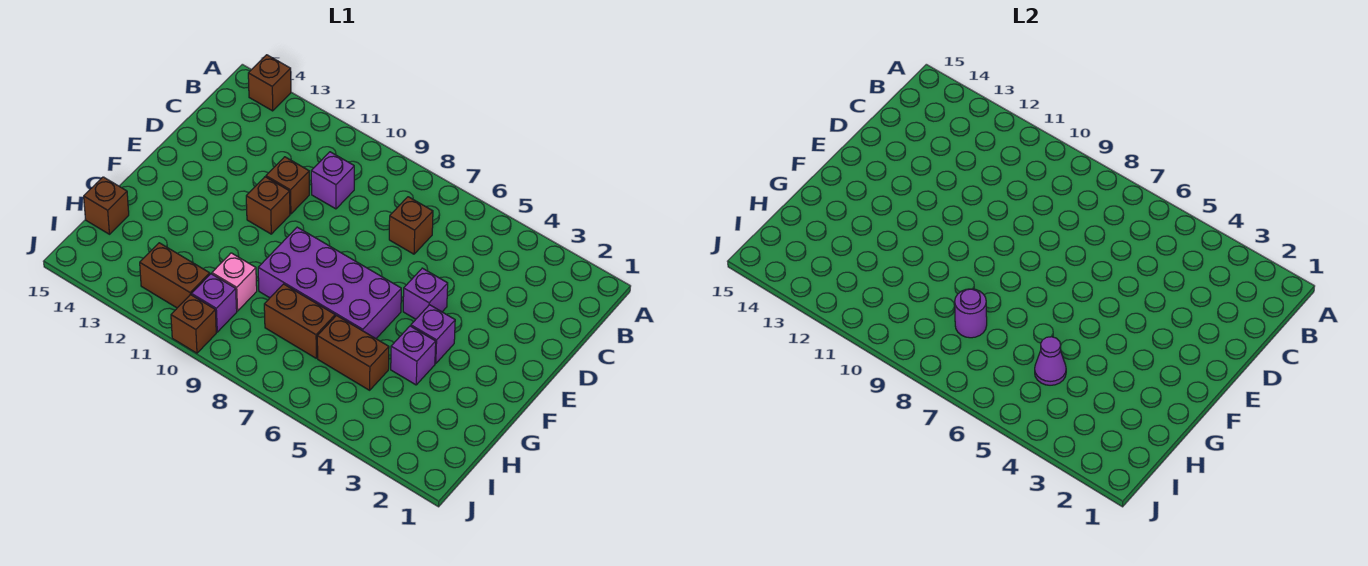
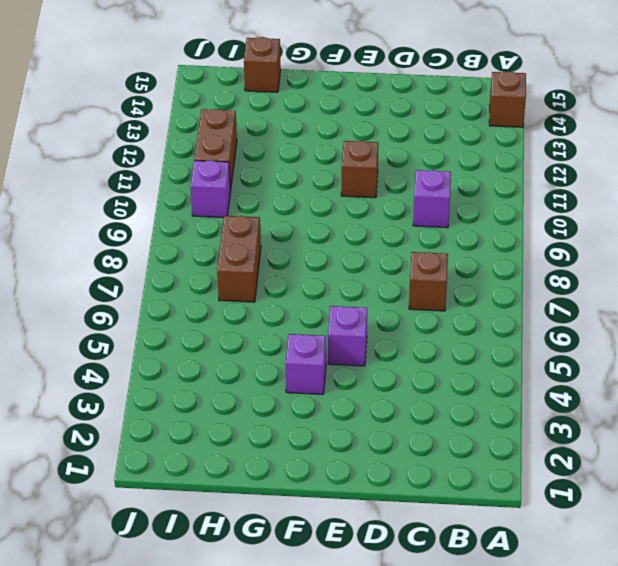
none -> brown brick D11 level 1
none -> purple brick F6:G9 level 1
none -> purple brick G4 level 1

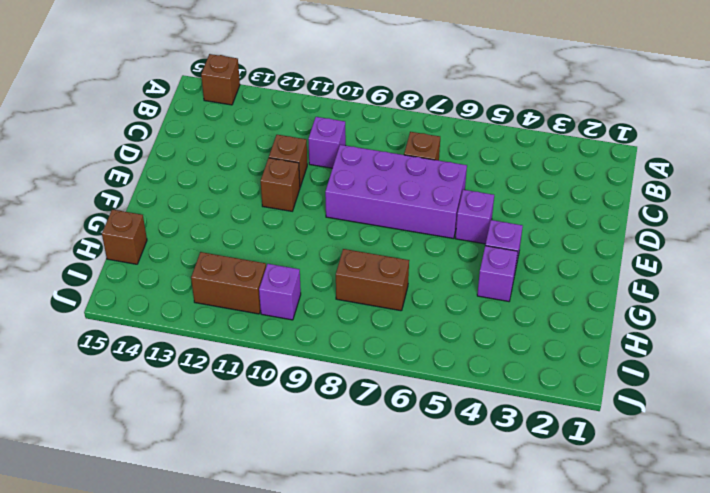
purple brick D6:E9 level 1 -> purple brick F6:G9 level 1
none -> brown brick H5:H6 level 1
none -> pink brick H10 level 1
none -> brown brick J10 level 1

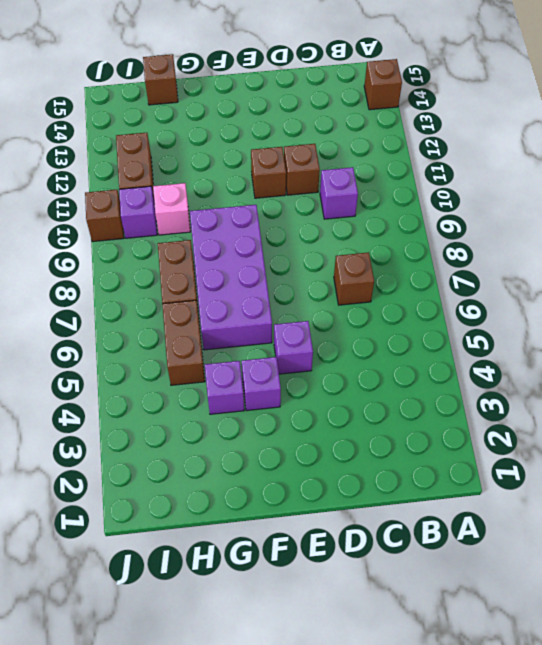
none -> purple cone H5 level 2
none -> purple round brick H8 level 2

